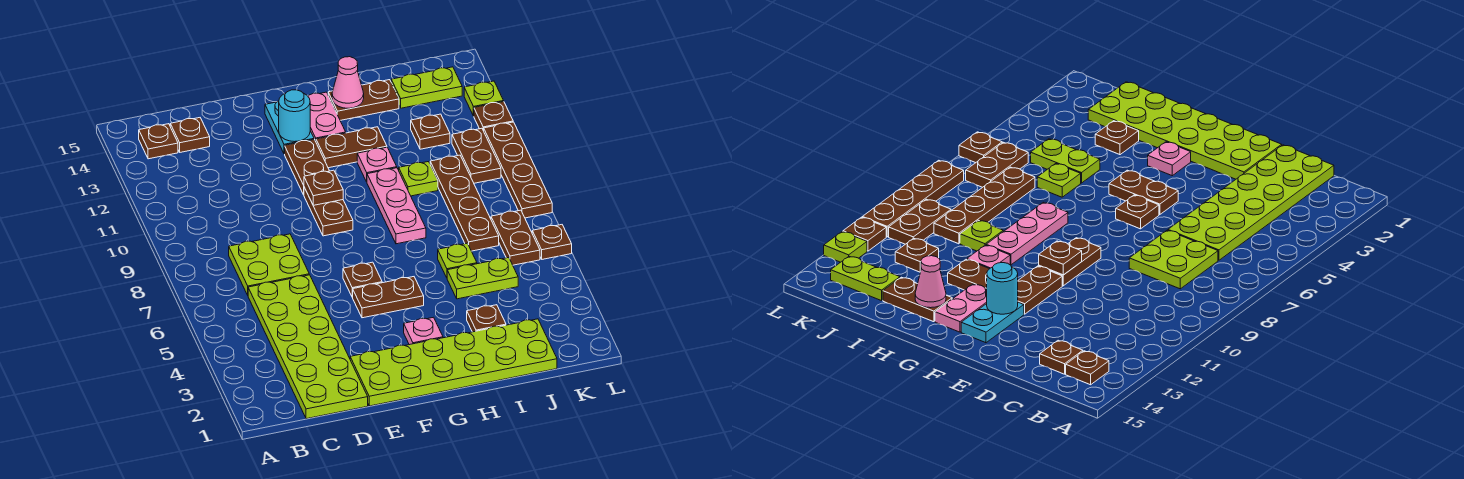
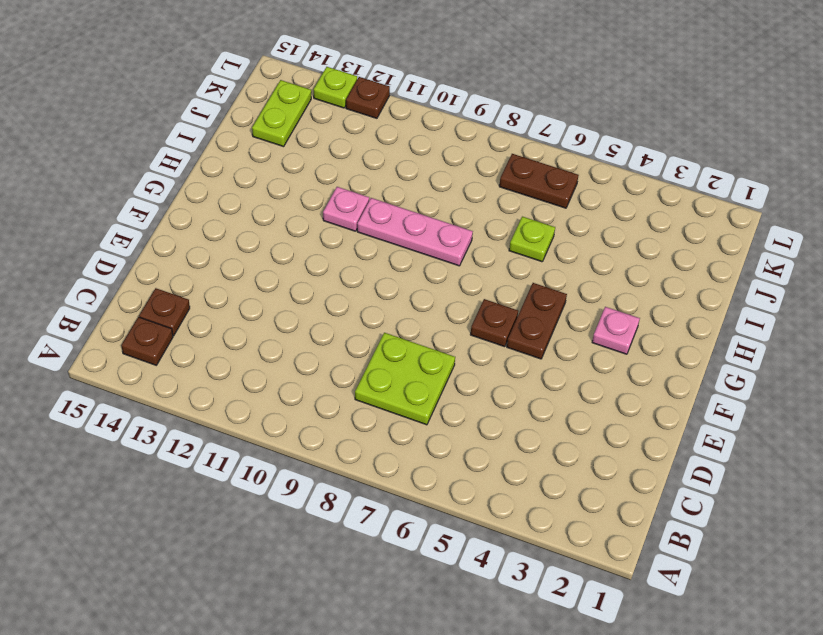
none -> lime plate C1:D6 level 1
none -> lime plate E1:J2 level 1
none -> brown plate F9:F10 level 1
none -> brown plate F11:F12 level 1

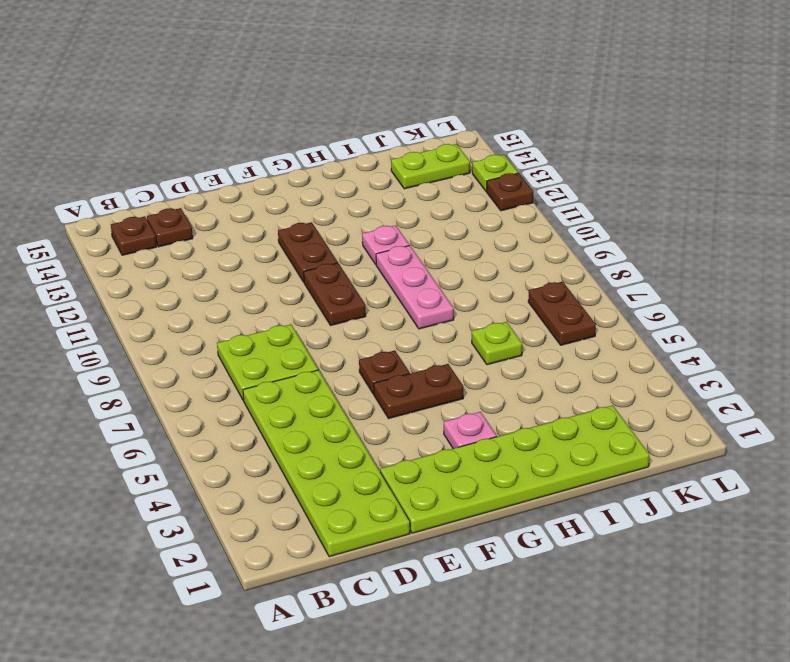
none -> cyan plate F13:F14 level 1
none -> brown plate G12:H12 level 1
none -> pink plate G13:G14 level 1
none -> brown plate H14:I14 level 1

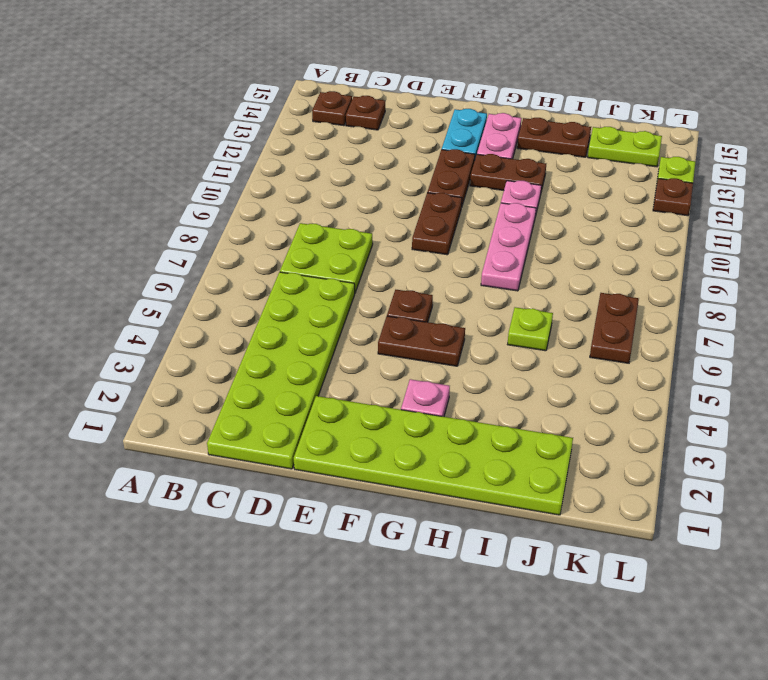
none -> brown plate I3 level 1
none -> lime plate I5:J5 level 1
none -> lime plate I10 level 1
none -> brown plate J7:J10 level 1

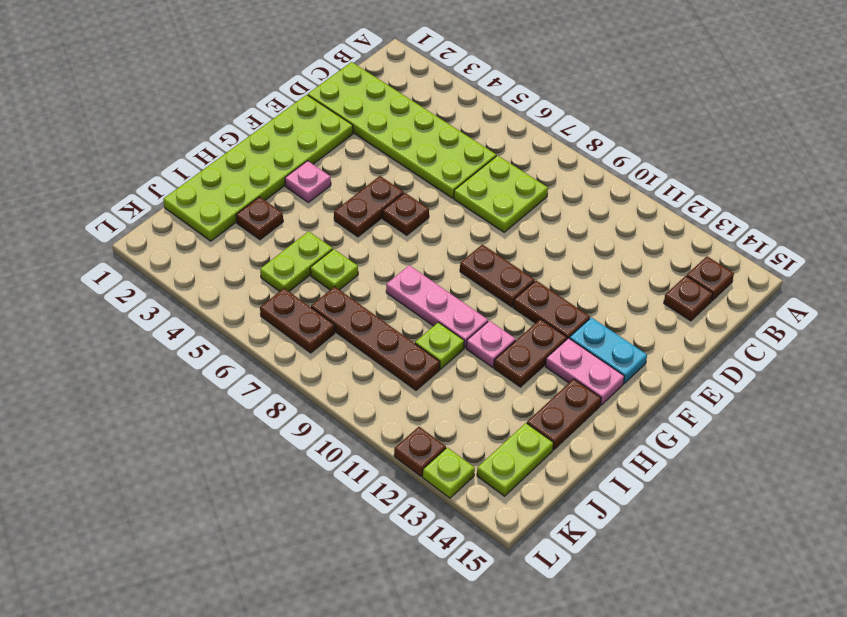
none -> brown plate J12 level 1
none -> brown plate K10:K11 level 1
none -> brown plate L6 level 1
none -> brown plate L8:L11 level 1

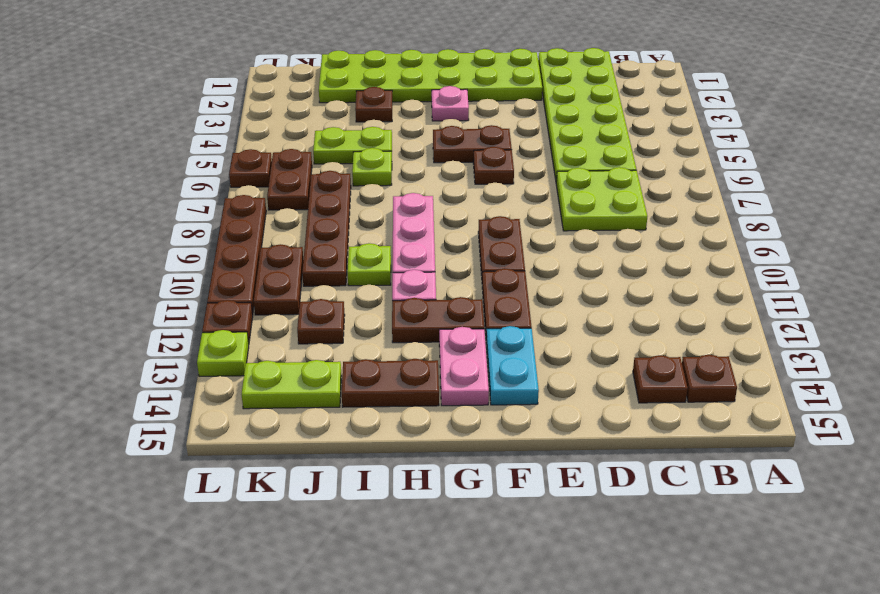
none -> brown plate F10 level 2
none -> cyan round brick F13 level 2
none -> pink cone H14 level 2

